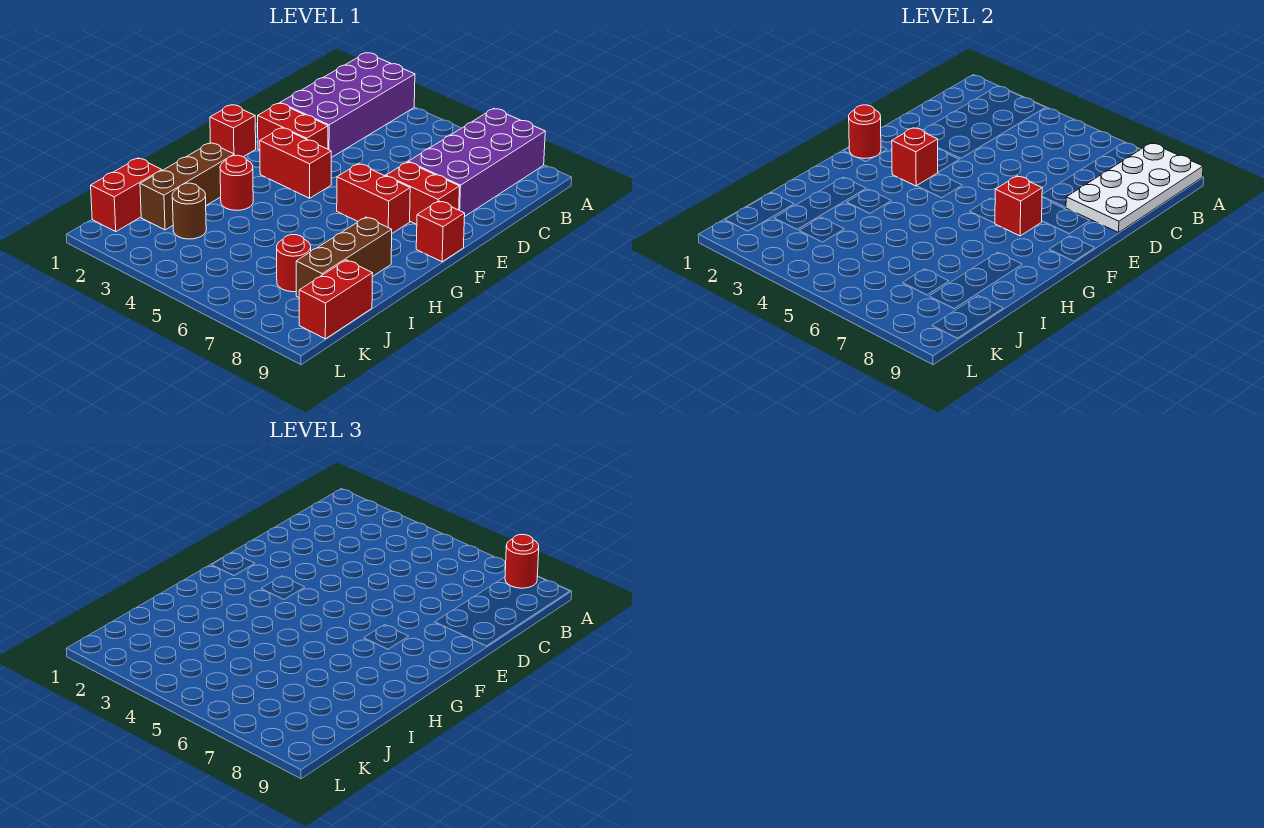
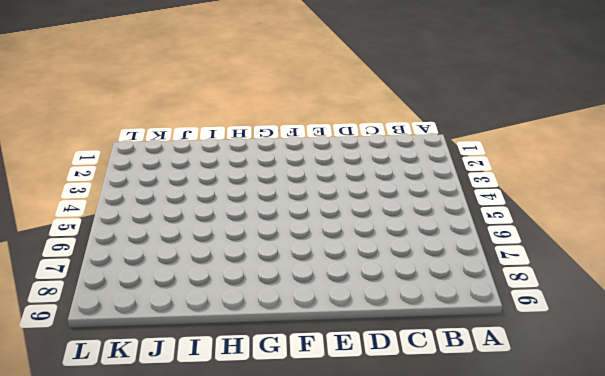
none -> purple brick A2:D3 level 1
none -> purple brick A7:D8 level 1
none -> red brick E2:E3 level 1

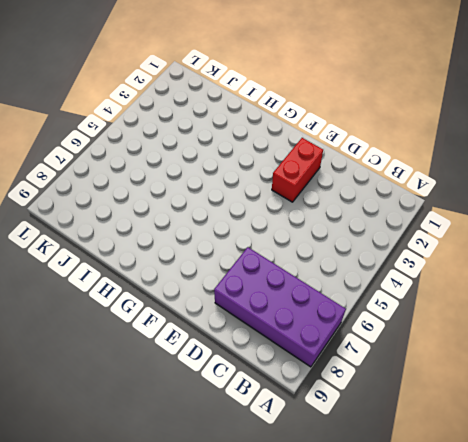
none -> purple brick A2:D3 level 1
none -> red brick E7:E8 level 1
none -> red brick F1 level 1

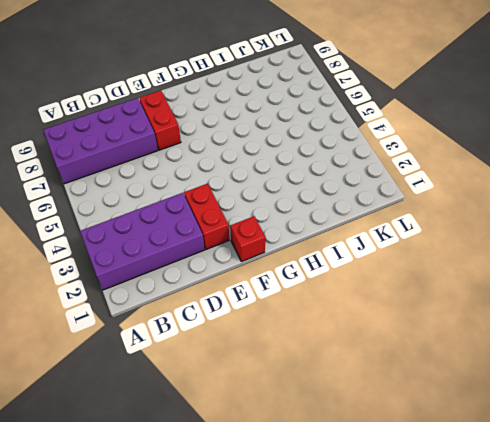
none -> red brick F3:F4 level 1
none -> red brick F6:F7 level 1
none -> red brick F9 level 1

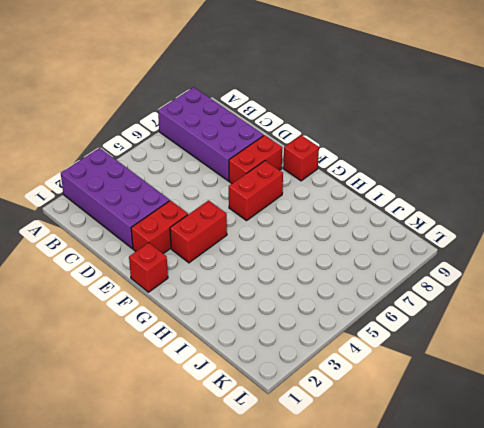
none -> brown brick H2:J2 level 1
none -> red round brick H3 level 1
none -> brown brick H8:J8 level 1

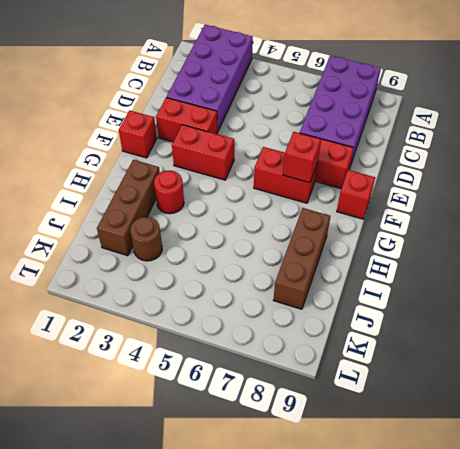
none -> red brick J1:K1 level 1
none -> red round brick J7 level 1
none -> red brick J9:K9 level 1

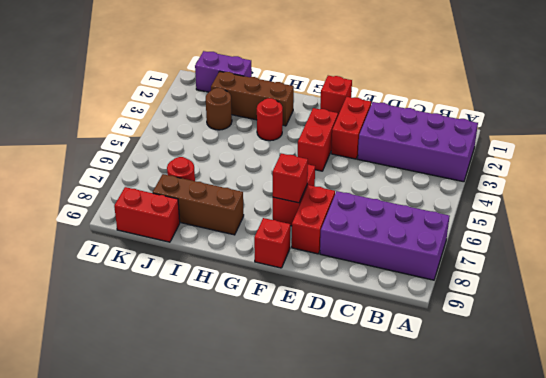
purple brick J1:K1 level 1 -> red brick J1:K1 level 1
none -> white plate A8:D9 level 2
none -> red round brick F1 level 2
none -> red brick F3 level 2

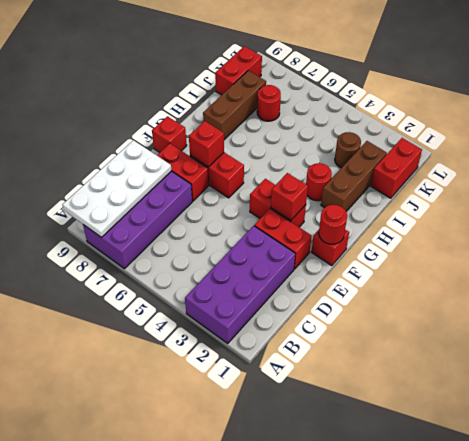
none -> red round brick A8 level 3

